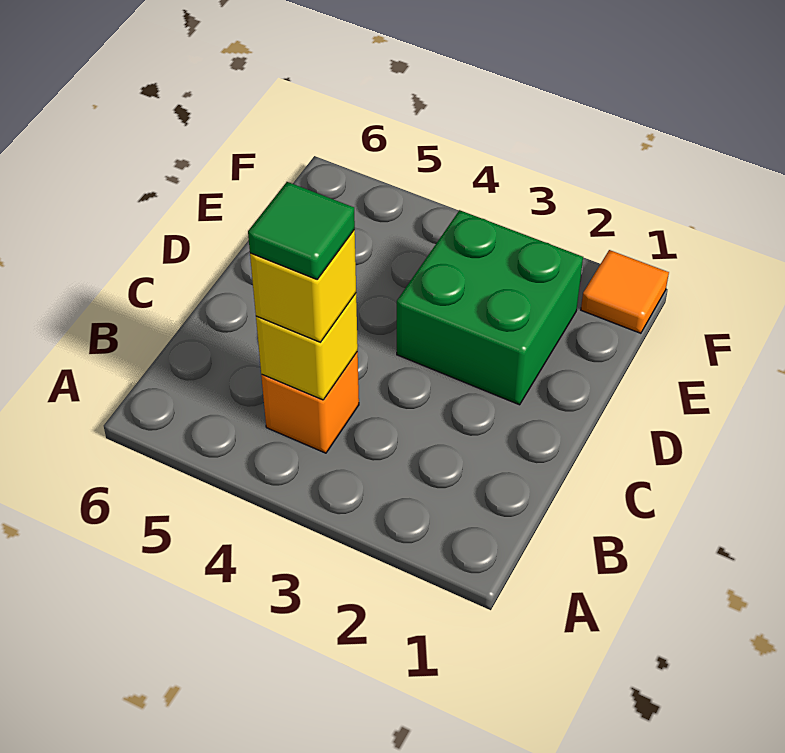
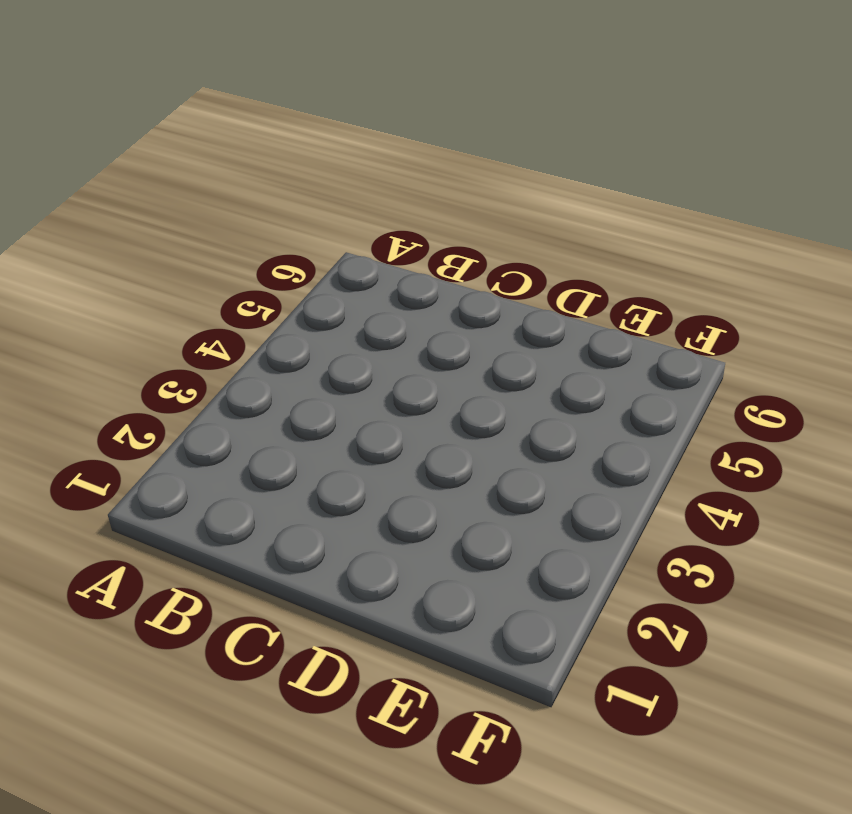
none -> orange brick B4 level 1
none -> green brick D2:E3 level 1

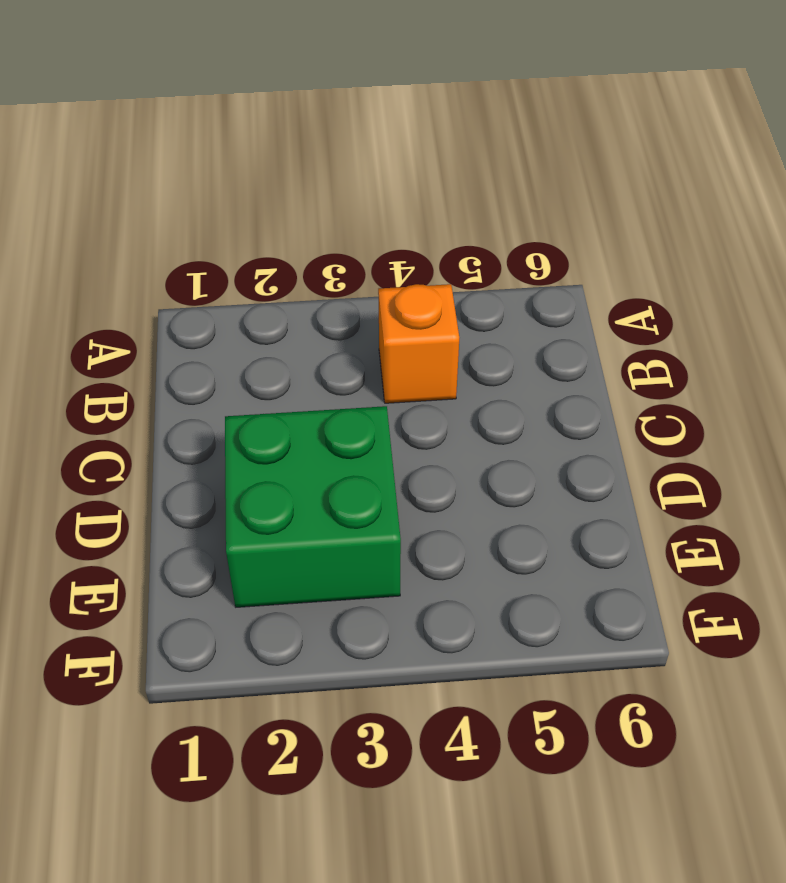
none -> orange tile F1 level 1
none -> yellow brick B4 level 2

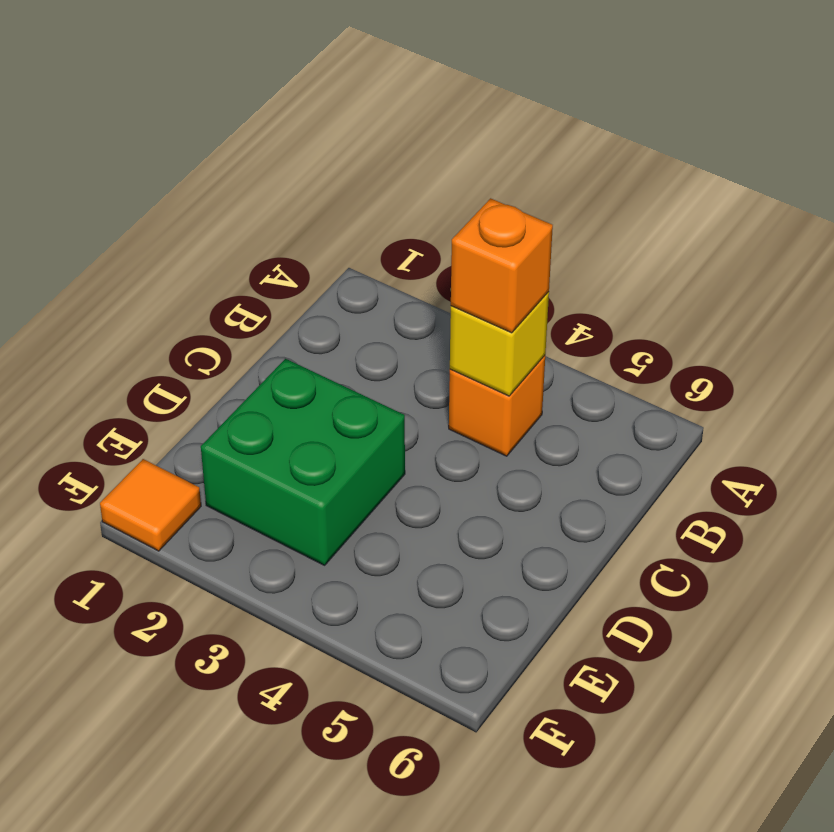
orange brick B4 level 3 -> yellow brick B4 level 3
none -> green tile B4 level 4

